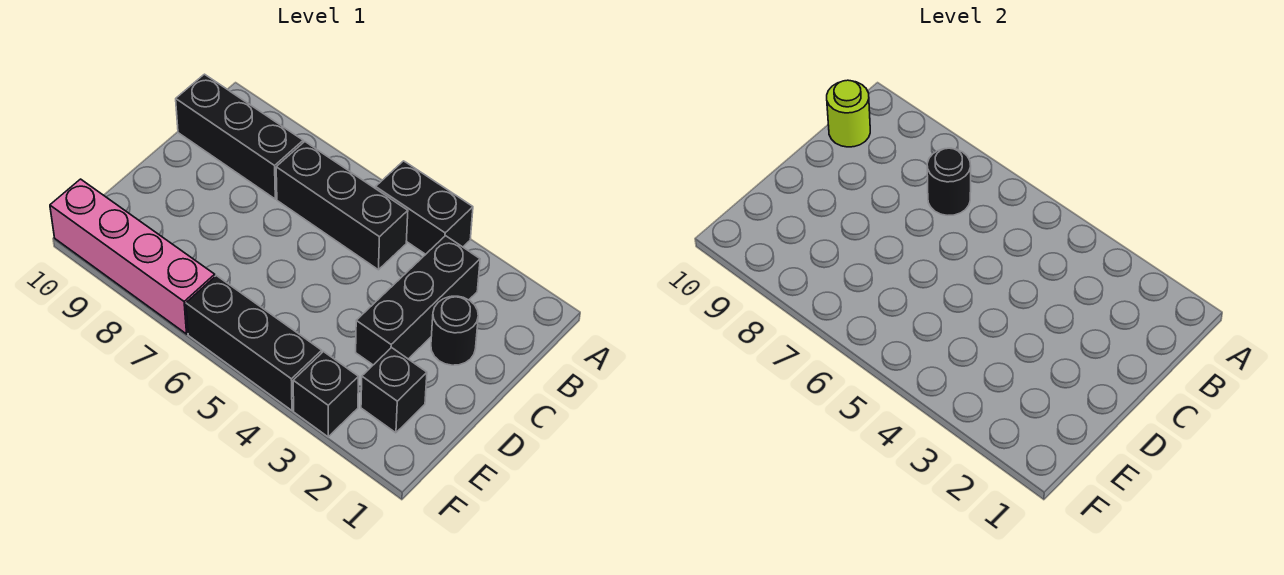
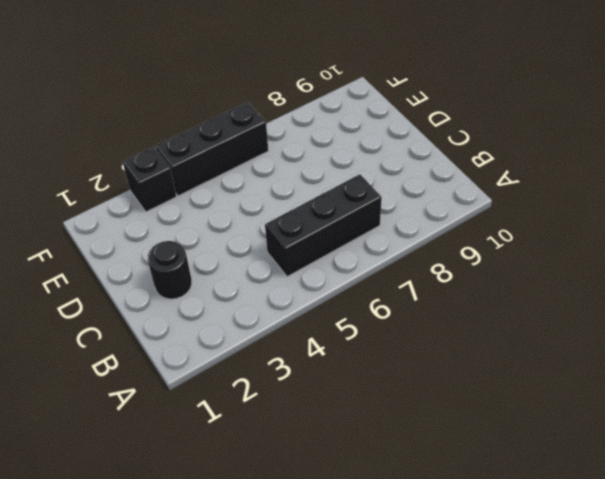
none -> black brick A4:A5 level 1
none -> black brick B3:D3 level 1

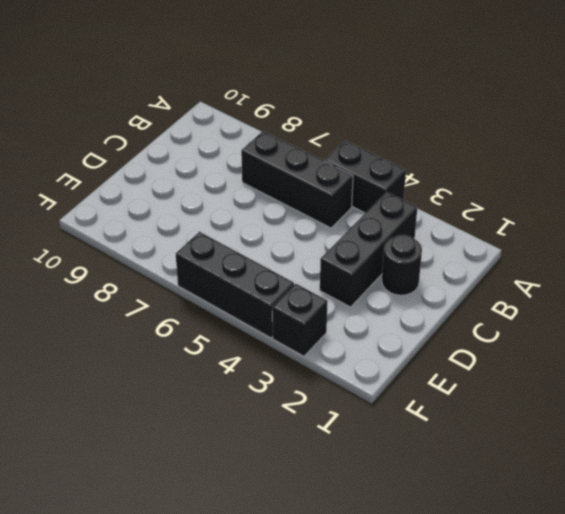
none -> black brick B8:B10 level 1
none -> black brick E2 level 1

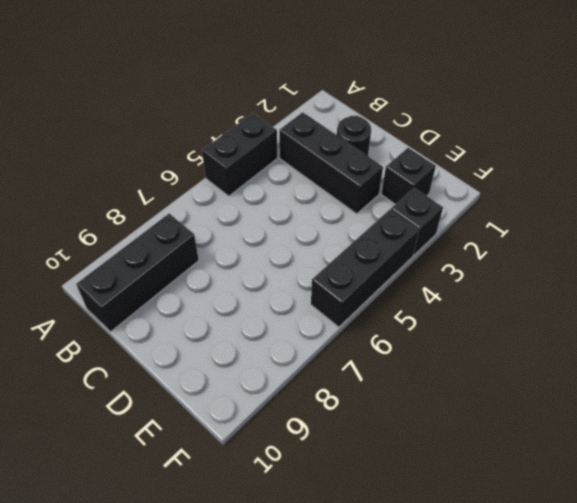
none -> black brick B5:B7 level 1
none -> pink brick F7:F10 level 1

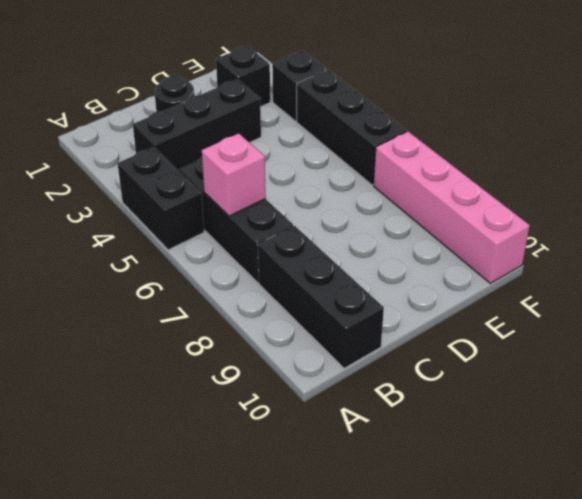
pink brick B6 level 2 -> none
none -> black round brick B7 level 2
none -> lime round brick B10 level 2

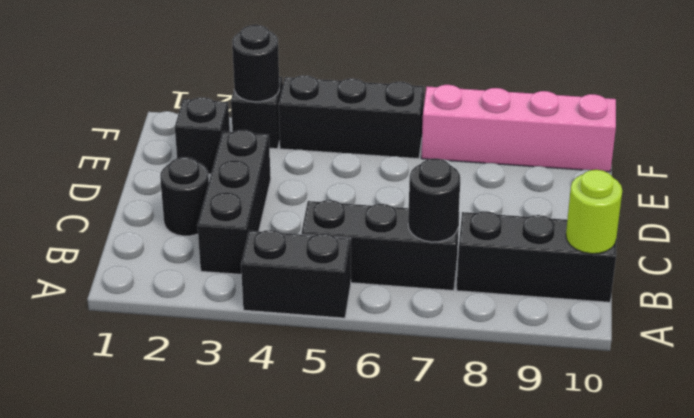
black round brick F3 level 2 -> none

